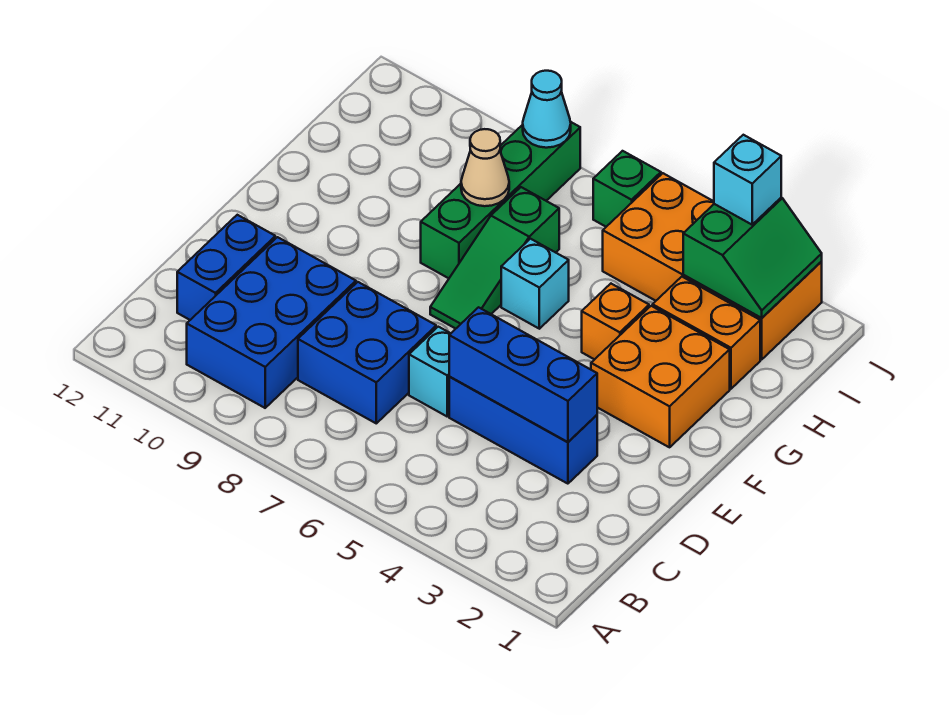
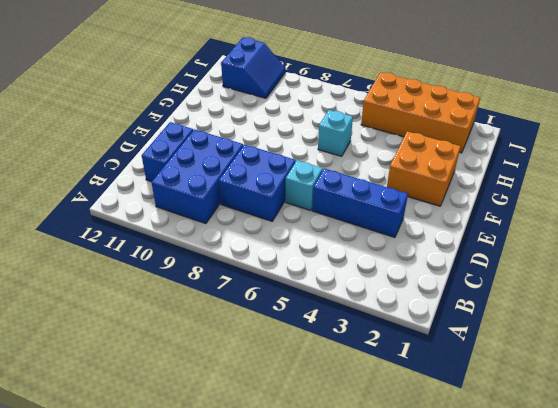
blue slope I10:J11 level 1 top 11 -> none
none -> green slope F7:H7 level 1 top H
none -> orange brick G4 level 1
none -> green brick G8:J8 level 1

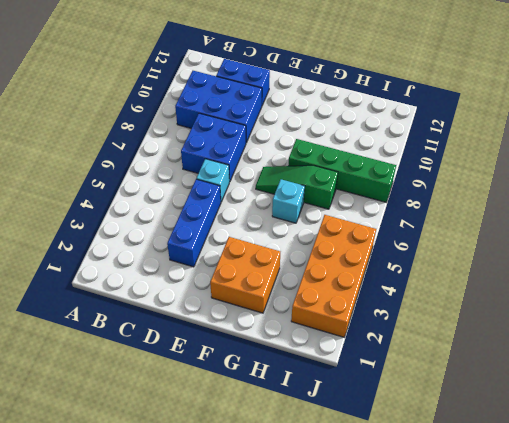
none -> orange brick G4 level 1
none -> orange brick H2:H3 level 1
none -> green brick J6 level 1

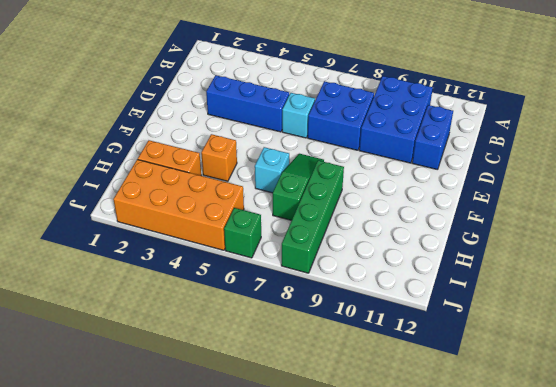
none -> orange brick F2:G3 level 1
none -> blue brick D3:D5 level 2
none -> tan cone H8 level 2

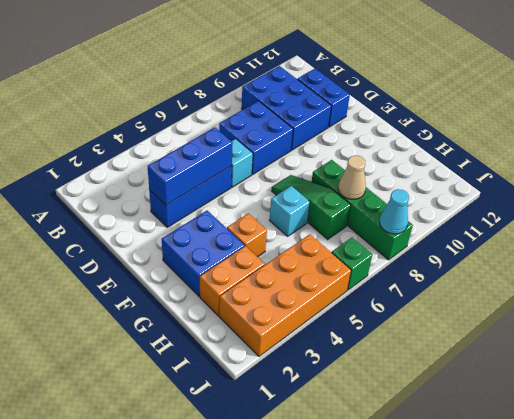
blue brick F2:G3 level 1 -> orange brick F2:G3 level 1
none -> green slope I2:J3 level 2 top 3
none -> cyan brick J3 level 3

